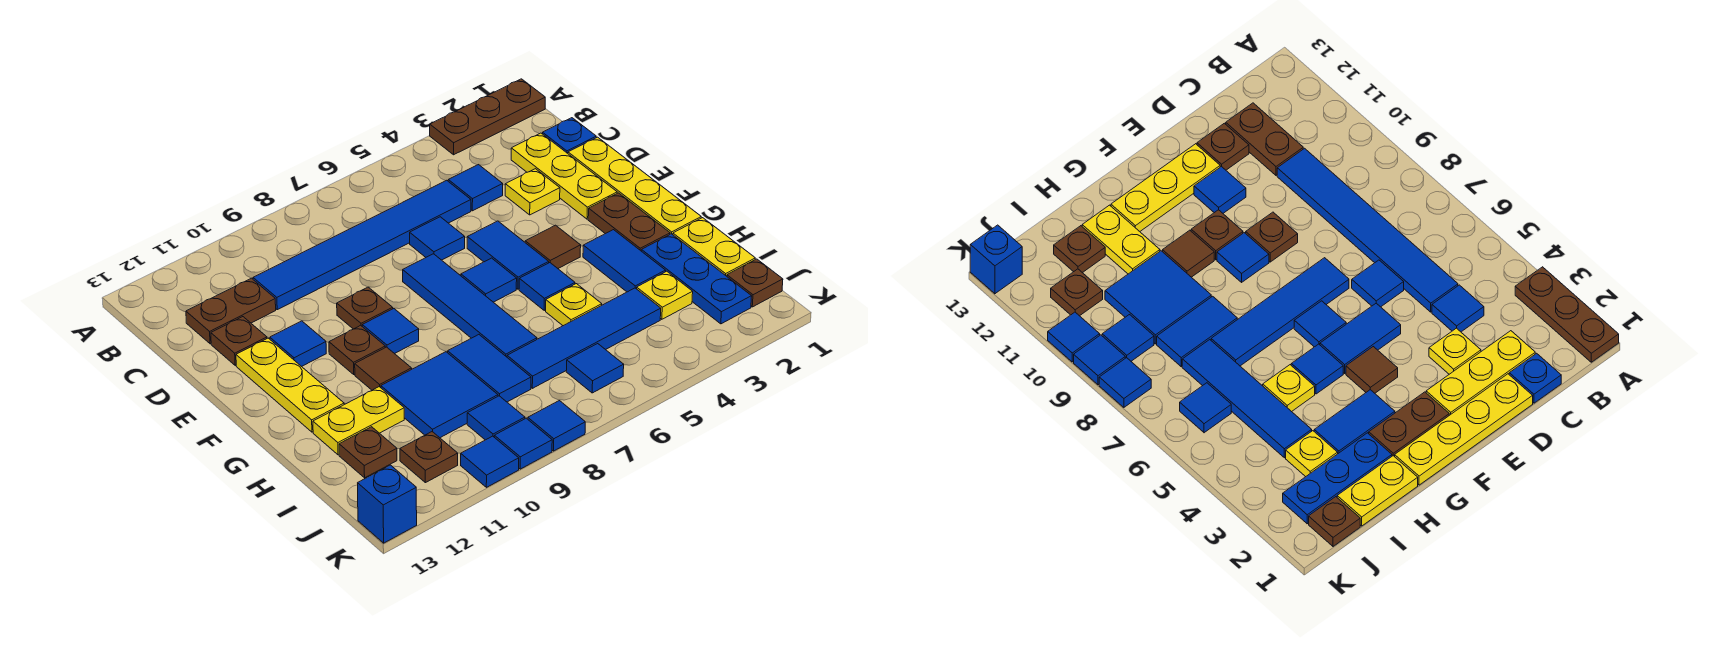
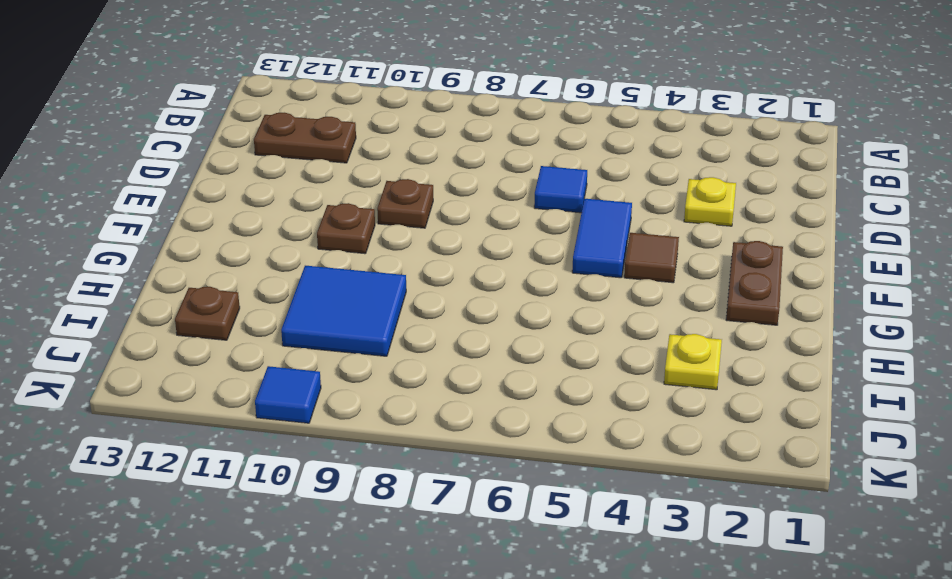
none -> brown plate A1:A3 level 1
none -> blue plate C1 level 1
none -> yellow plate C2:E2 level 1
none -> blue tile C4 level 1

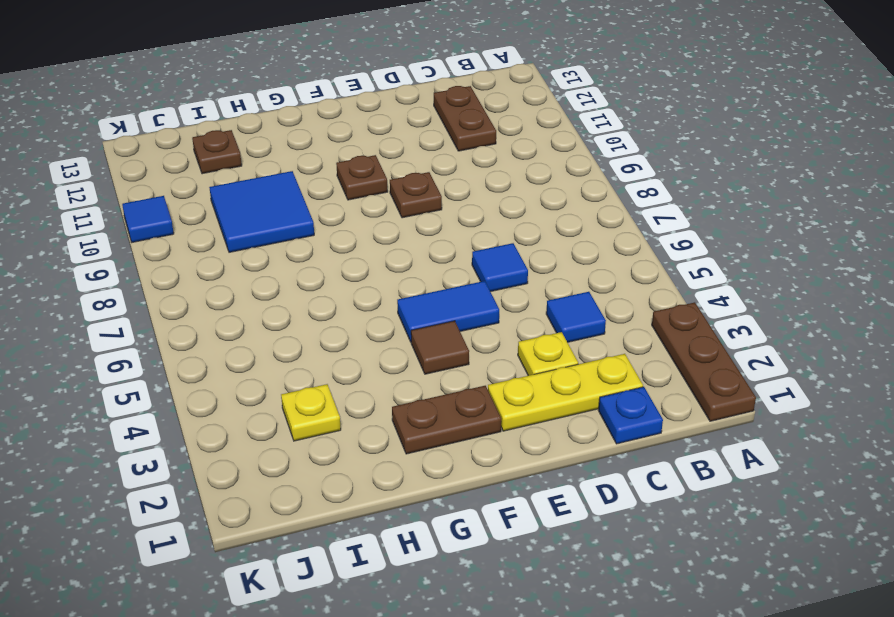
none -> blue tile C5:C10 level 1
none -> yellow plate D1:G1 level 1
none -> brown plate D12 level 1
none -> blue tile E7:H7 level 1

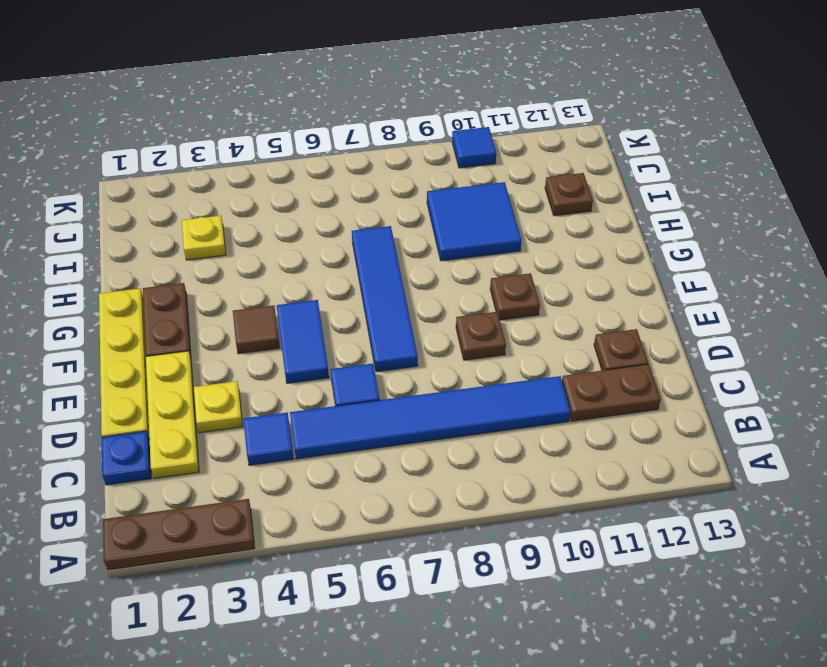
none -> blue tile E11 level 1
none -> yellow plate E12:G12 level 1
none -> blue tile F6 level 1
none -> blue tile F9 level 1

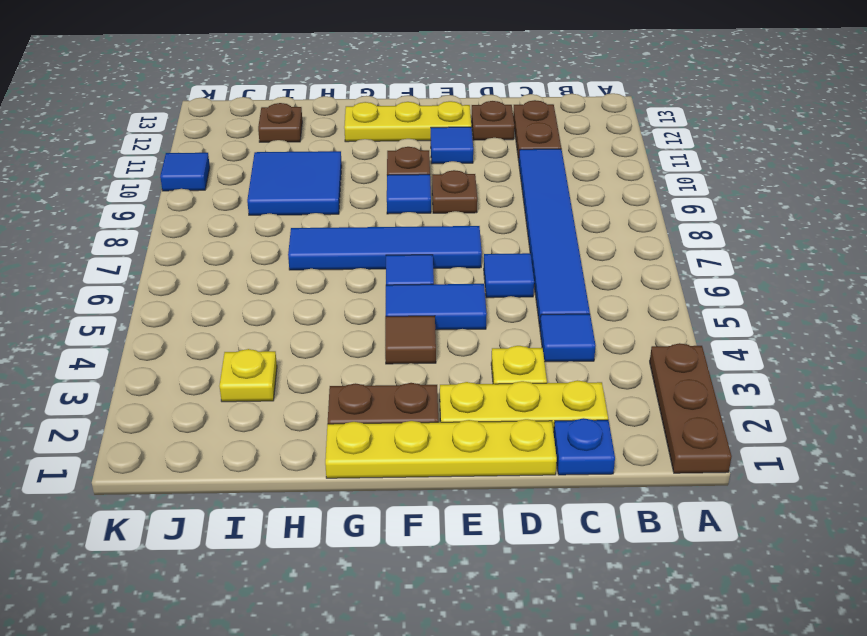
none -> blue tile G3:H3 level 1
none -> blue tile G5 level 1
none -> brown tile G10 level 1
none -> yellow plate H1:I1 level 1

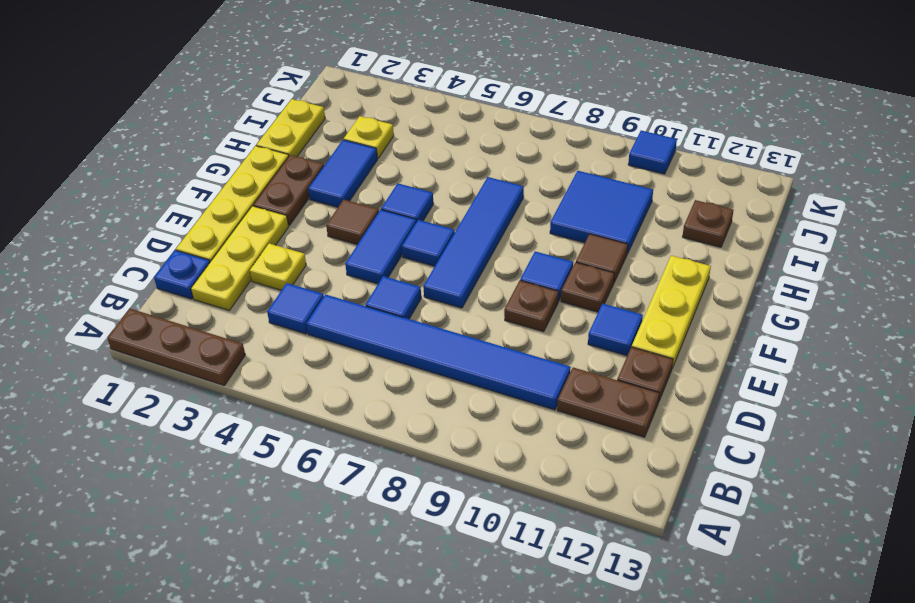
none -> blue plate H2:J2 level 1
none -> yellow plate H5 level 1
none -> blue tile H8:I8 level 1
none -> yellow plate H11:H12 level 1

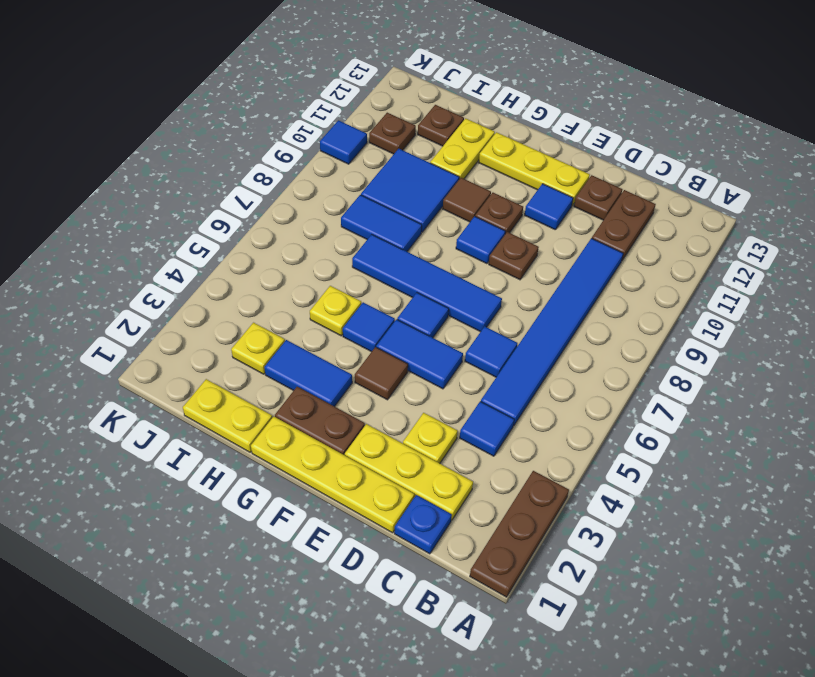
none -> blue plate H2:J2 level 1
none -> blue tile I4:I7 level 1
none -> brown plate J1 level 1
none -> blue tile J6 level 1

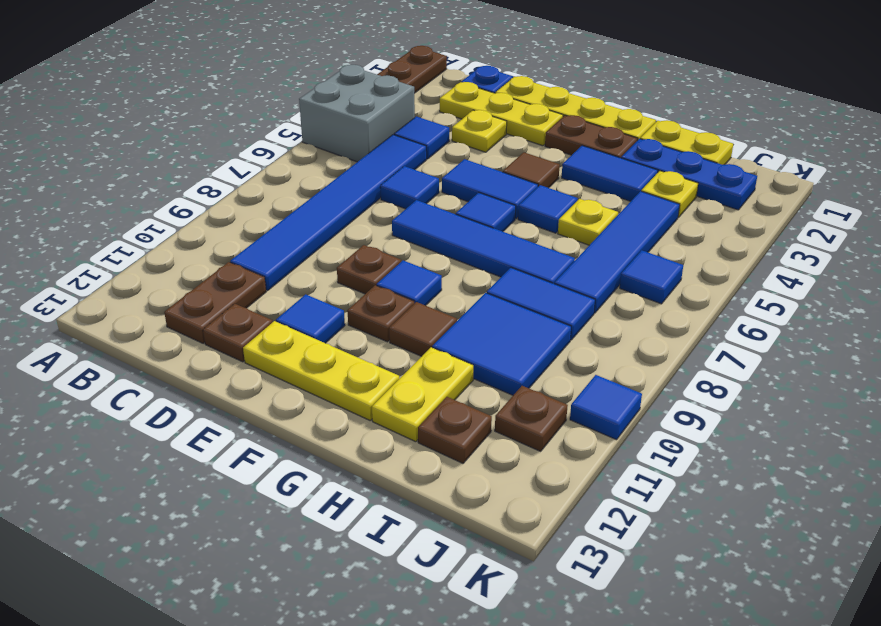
grey brick A4:B5 level 1 -> none
none -> brown plate J1 level 1
none -> blue tile J9 level 1
none -> blue tile K8 level 1
none -> blue tile K9 level 1

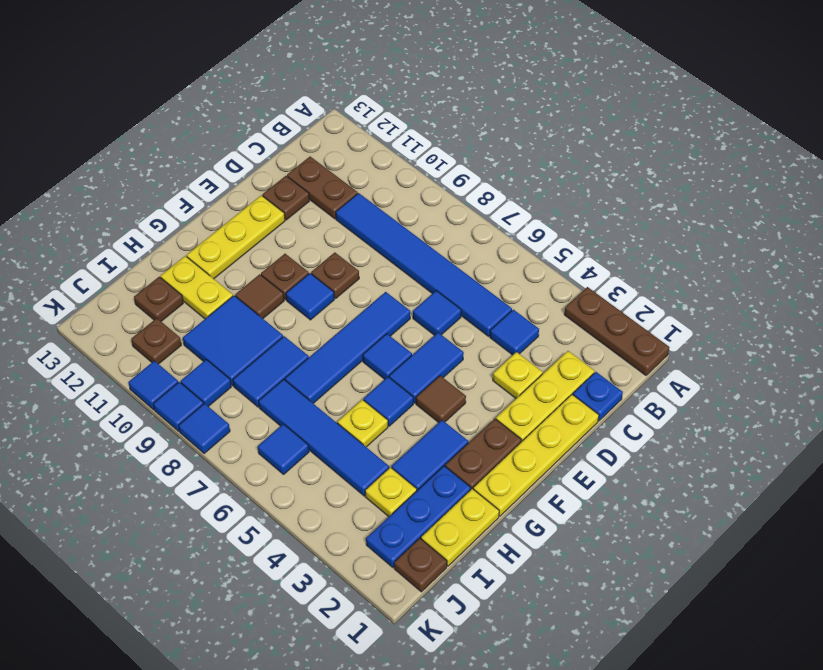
none -> blue tile E11 level 1
none -> blue brick K13 level 1

